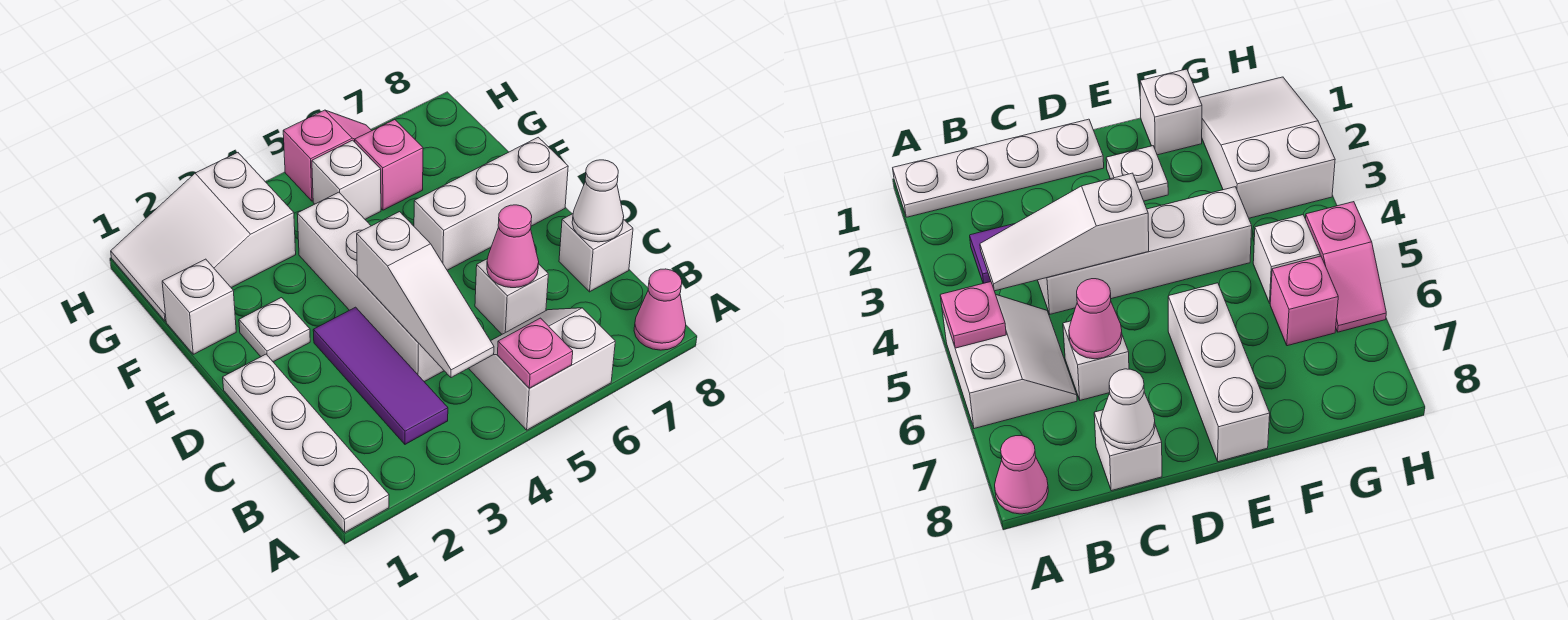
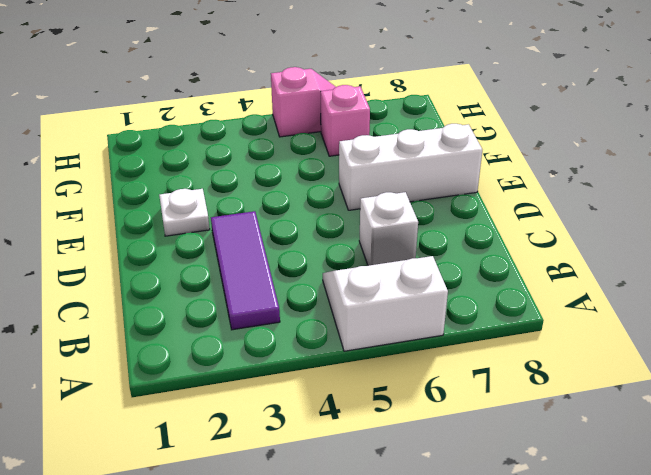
none -> white plate A1:D1 level 1
none -> pink cone A8 level 1
none -> white brick C4:F4 level 1

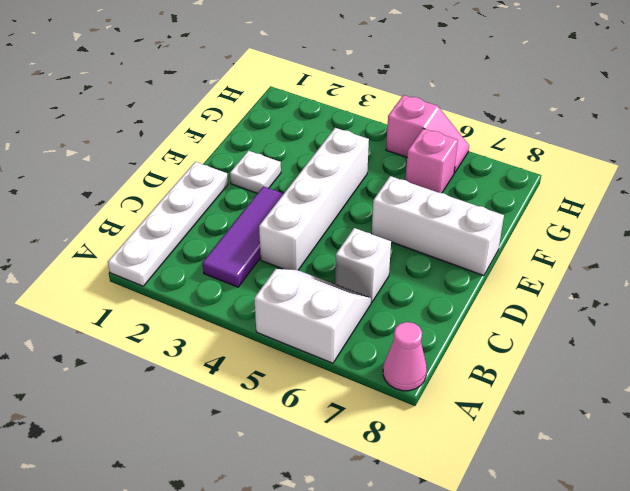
none -> white brick C8 level 1
none -> white brick F1 level 1
none -> white slope G1:H3 level 1 top 3

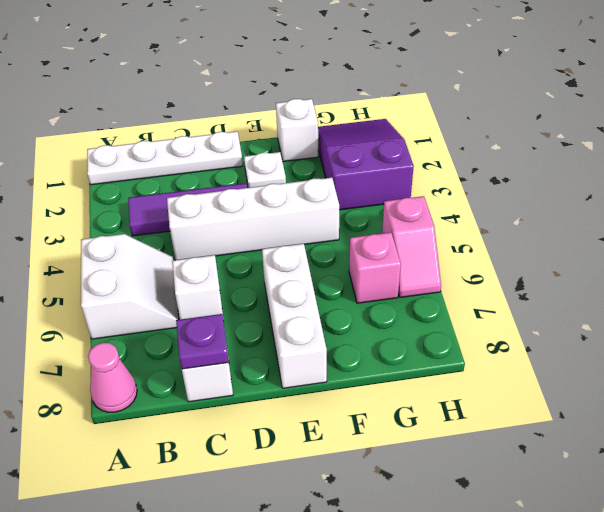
purple plate C8 level 2 -> white cone C8 level 2
purple slope G1:H3 level 1 top 3 -> white slope G1:H3 level 1 top 3
none -> white brick G5 level 1
none -> pink plate A5 level 2
none -> white slope B4:D4 level 2 top D

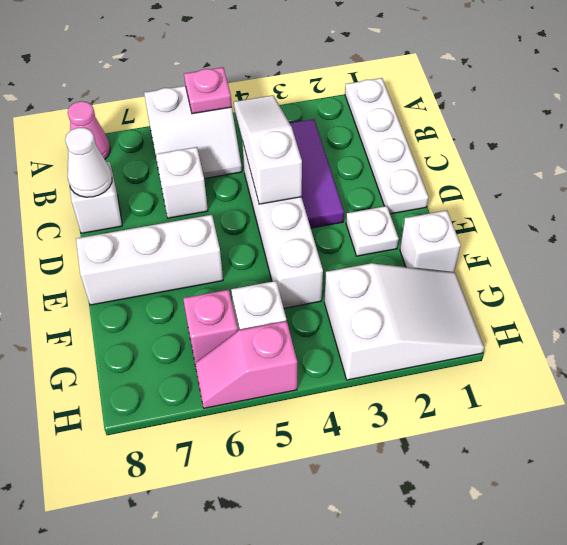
none -> pink cone C6 level 2

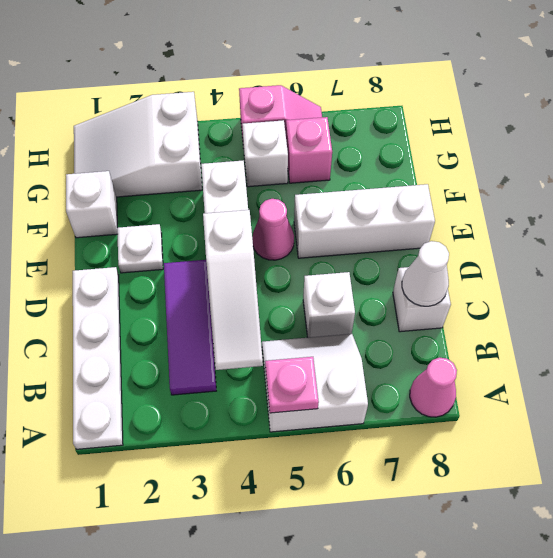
pink cone E5 level 1 -> pink cone C6 level 2

